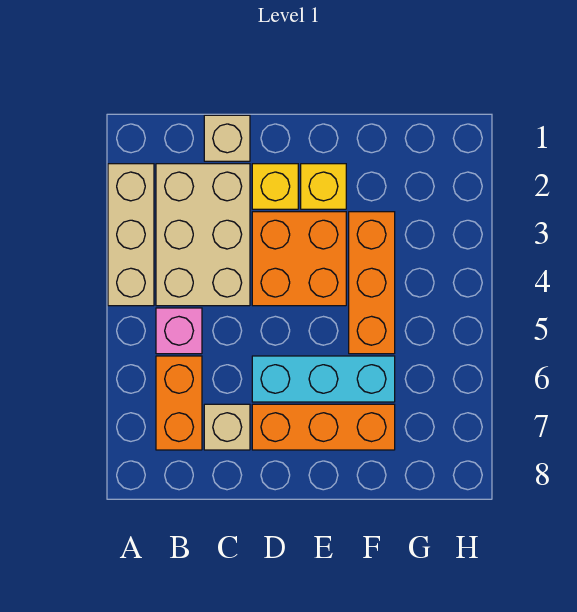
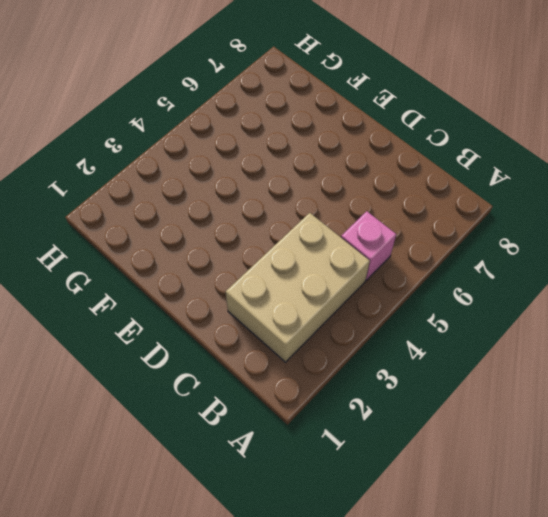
none -> tan brick A2:A4 level 1
none -> orange brick B6:B7 level 1
none -> tan brick C1 level 1

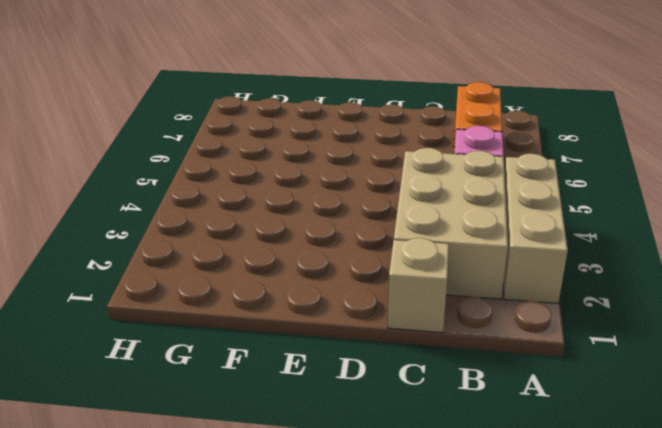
none -> tan brick C7 level 1
none -> yellow brick D2 level 1
none -> orange brick D3:E4 level 1

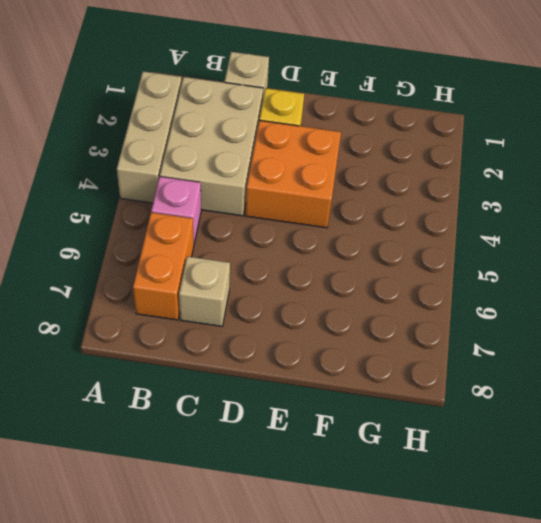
none -> cyan brick D6:F6 level 1
none -> orange brick D7:F7 level 1
none -> yellow brick E2 level 1

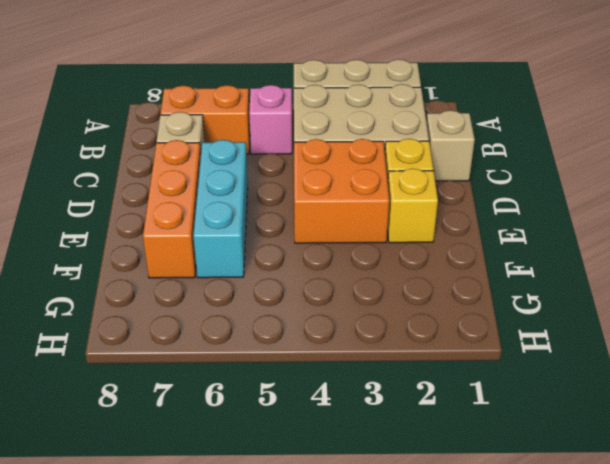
none -> orange brick F3:F5 level 1

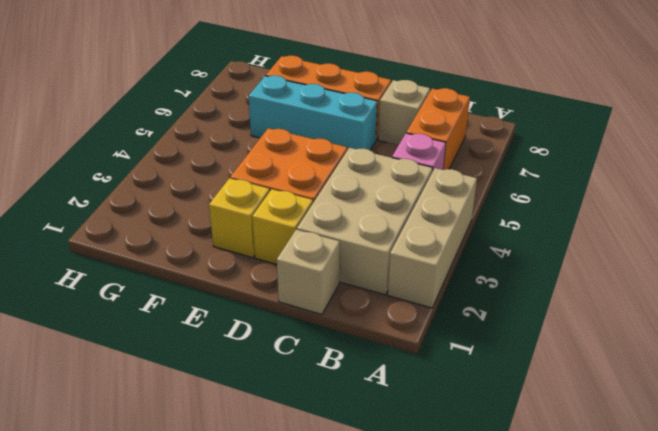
none -> orange brick F3:F5 level 1

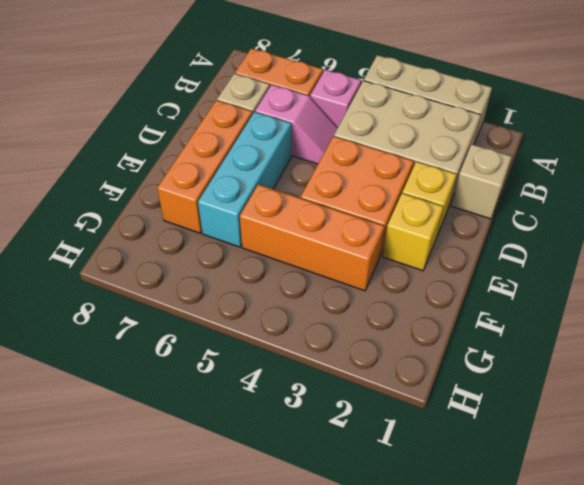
pink slope C5:C6 level 1 top 6 -> none

